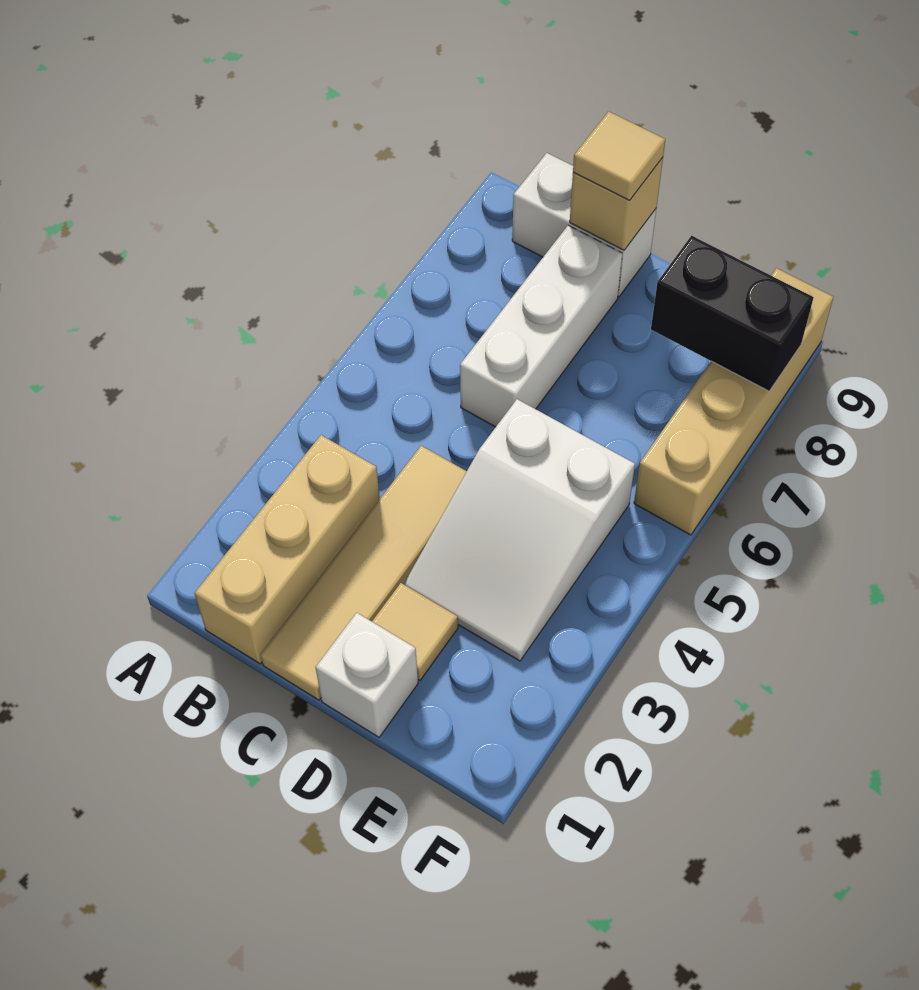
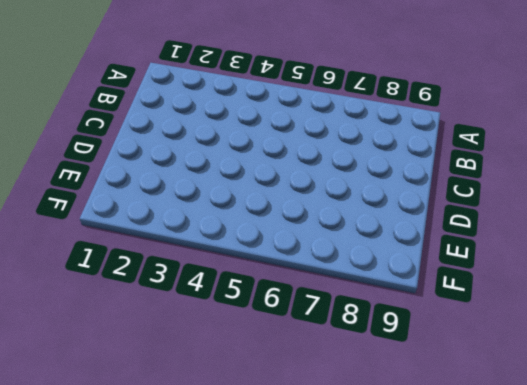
none -> tan brick B1:B3 level 1
none -> white brick B9:C9 level 1

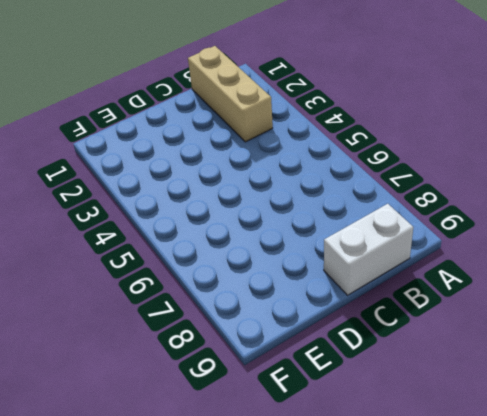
none -> tan tile C1:C4 level 1
none -> white brick C6:C8 level 1

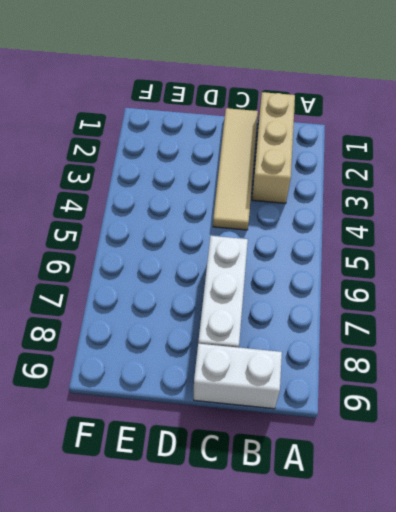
none -> white brick D1 level 1
none -> tan tile D2 level 1

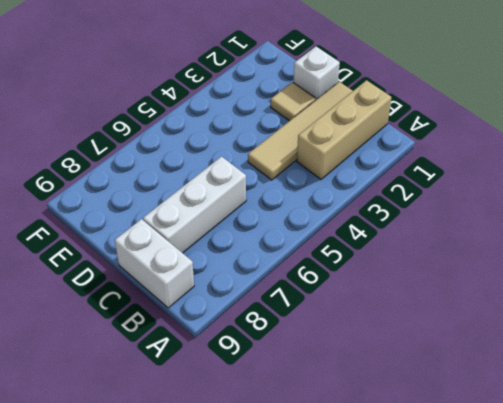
none -> white slope D3:E5 level 1 top 5
none -> tan brick F6:F9 level 1

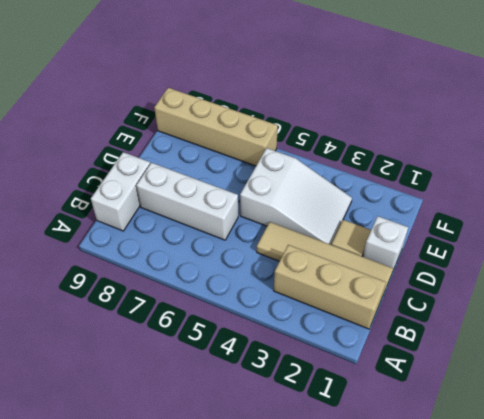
none -> tan brick C9 level 2
none -> black brick E8:F8 level 2

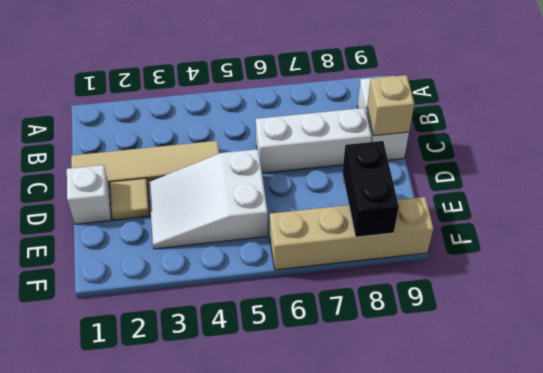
none -> tan brick B1:B3 level 1
none -> tan tile C9 level 3

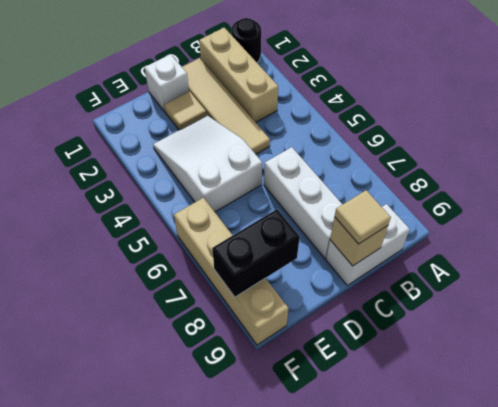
black round brick A1 level 1 -> none

